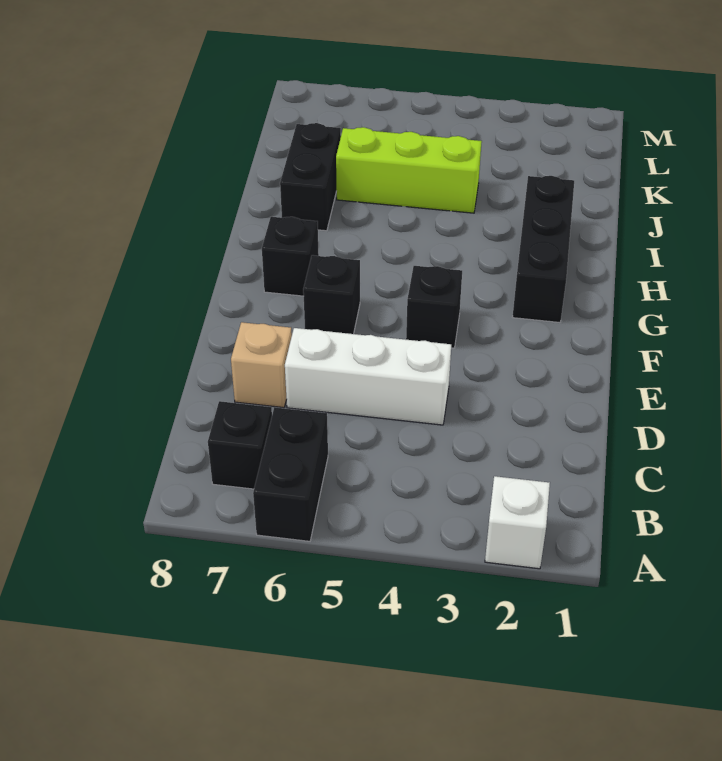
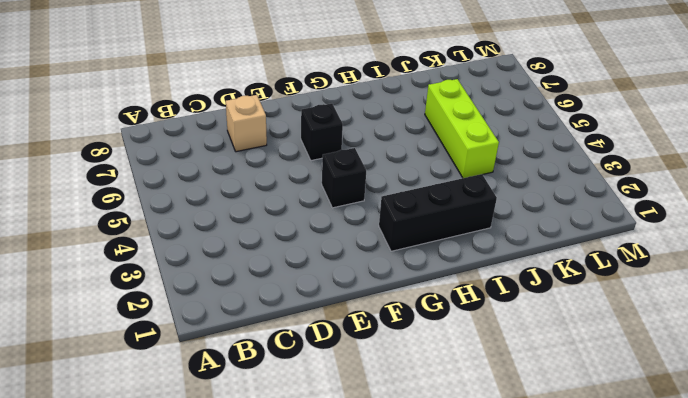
none -> white brick A2 level 1
none -> black brick A6:B6 level 1

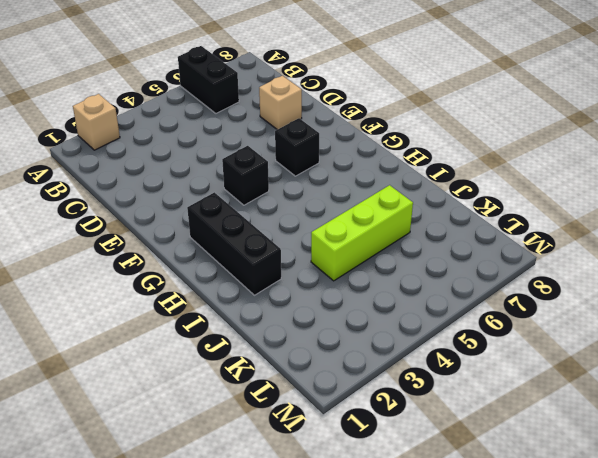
tan brick A2 level 1 -> white brick A2 level 1
none -> black brick B7 level 1
none -> white brick D4:D6 level 1

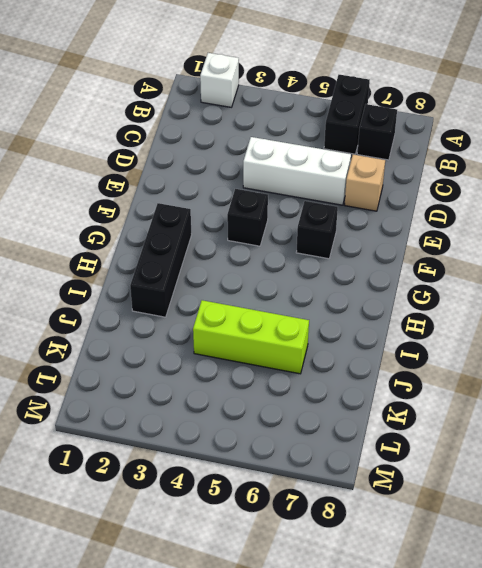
none -> black brick G7 level 1
none -> black brick I7:J7 level 1

